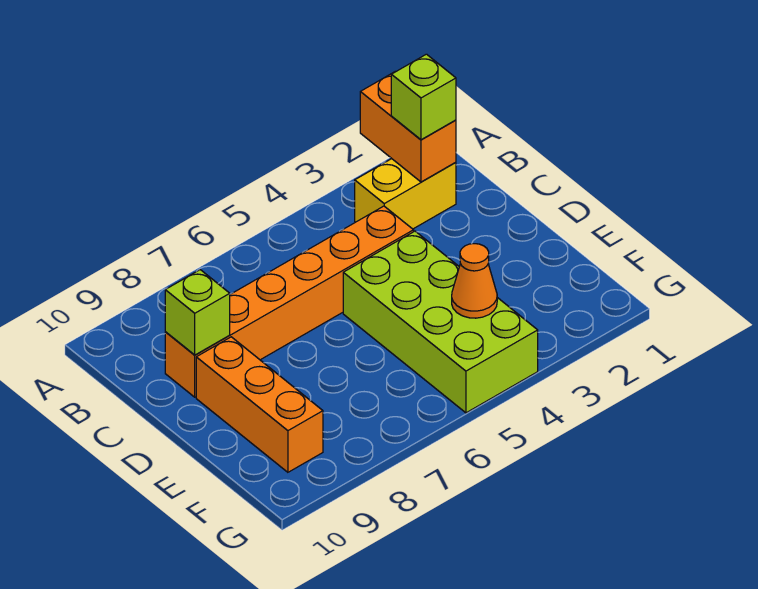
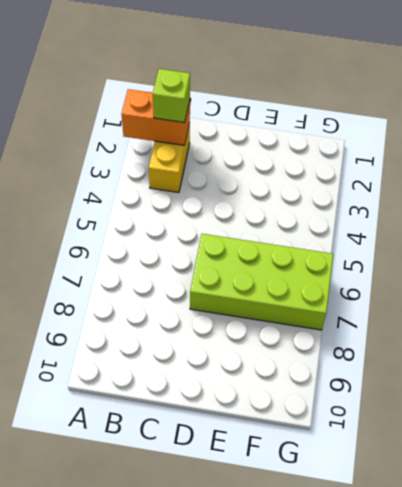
lime brick D6:G7 level 1 -> lime brick D4:G5 level 1
none -> orange brick C4:C9 level 1
none -> orange brick D9:F9 level 1

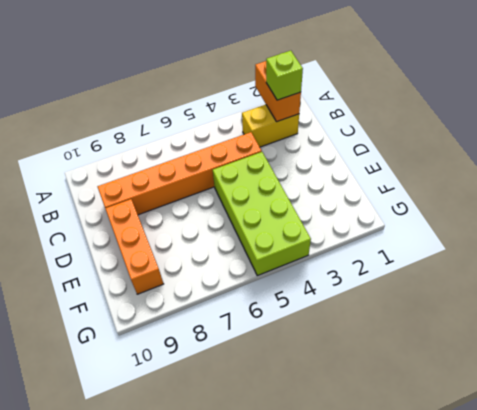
none -> lime brick C9 level 2
none -> orange cone F4 level 2

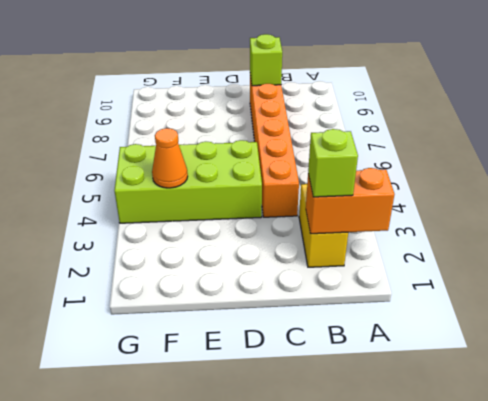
none -> orange brick D9:F9 level 1

